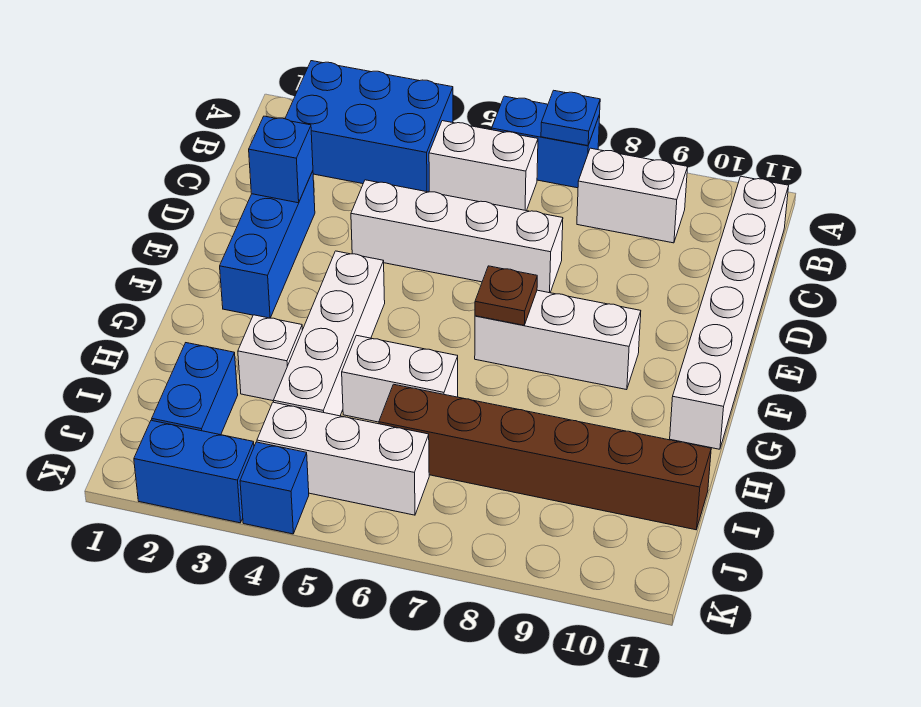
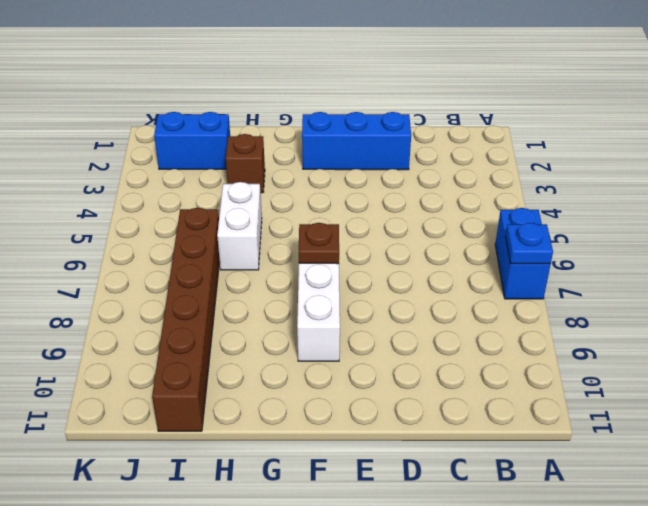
brown brick H3 level 1 -> white brick H3 level 1
none -> blue brick A2:B4 level 1
none -> white brick B5:B6 level 1
none -> white brick B8:B9 level 1

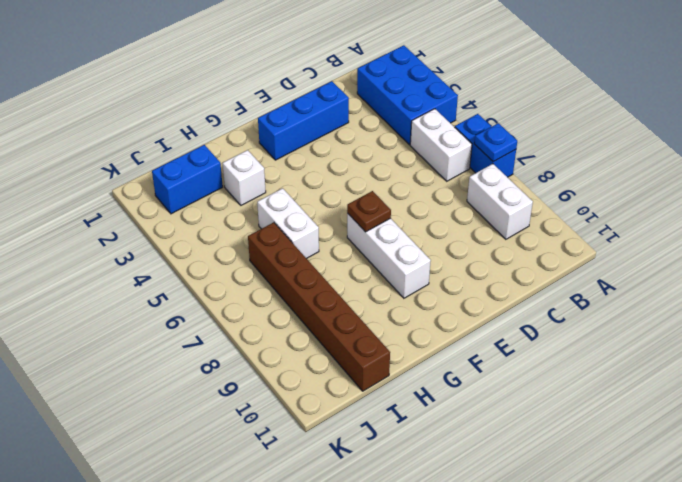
none -> white brick B11:G11 level 1
none -> white brick D4:D7 level 1
none -> white brick F4:I4 level 1

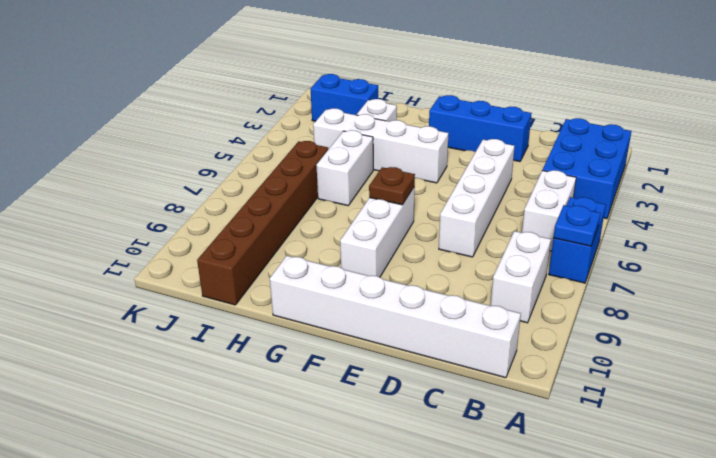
none -> white brick J4:J6 level 1
none -> blue brick K2:K3 level 1
none -> blue brick K4 level 1

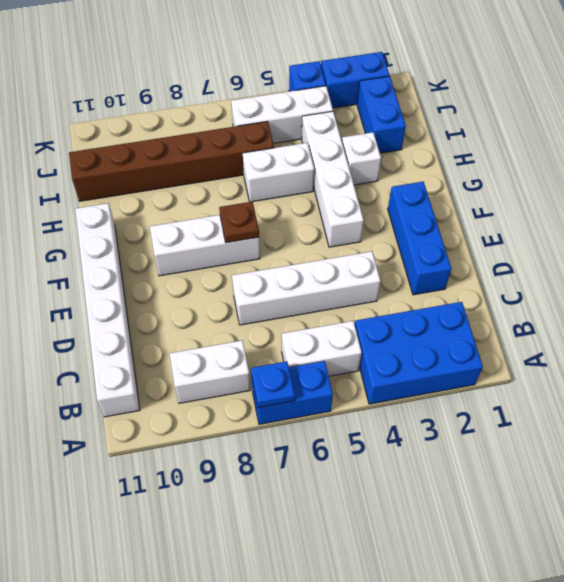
none -> blue brick D2 level 2

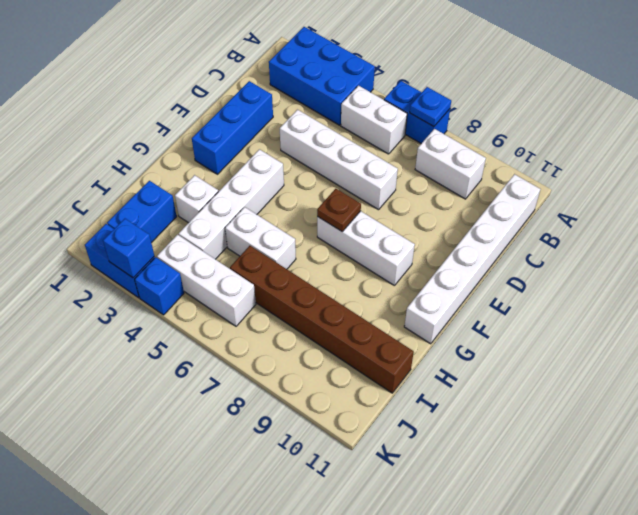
blue brick K3 level 2 -> blue brick D2 level 2

